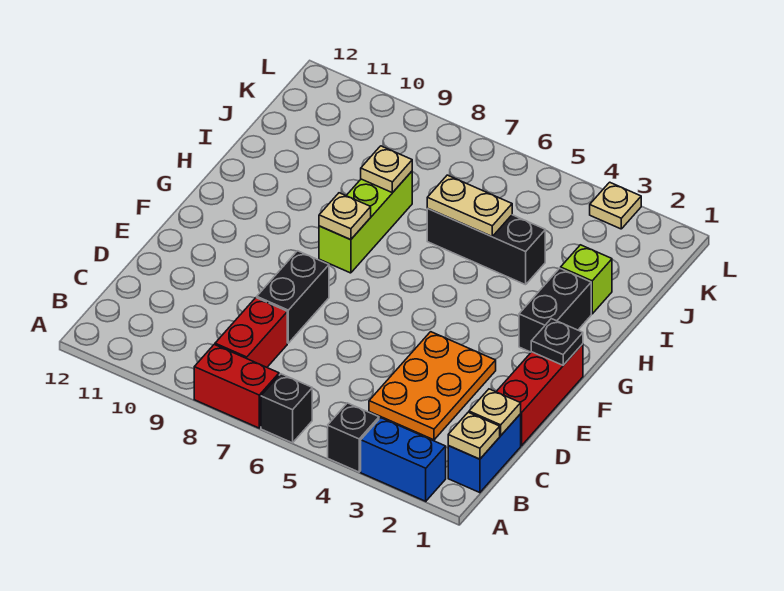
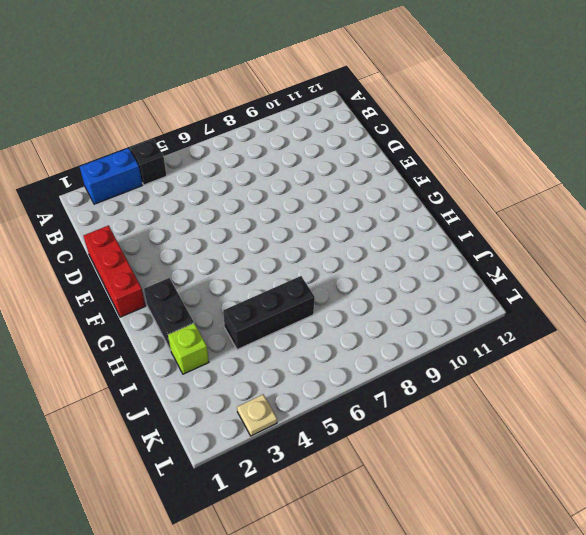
none -> black brick A6 level 1
none -> red brick A7:A8 level 1
none -> blue brick B1:C1 level 1

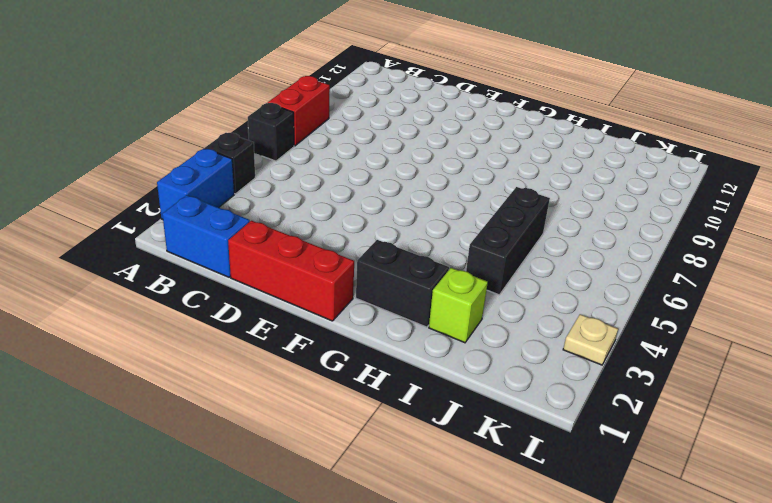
none -> red brick B8:C8 level 1
none -> orange plate C3:E4 level 1
none -> black brick D8:E8 level 1

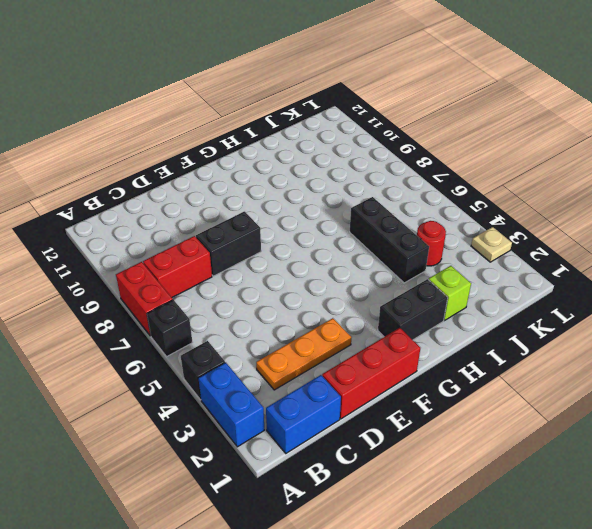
orange plate C3:E3 level 1 -> orange plate C3:E4 level 1
red round brick J4 level 1 -> none
none -> lime brick G8:I8 level 1
none -> tan plate B1 level 2
none -> tan plate C1 level 2

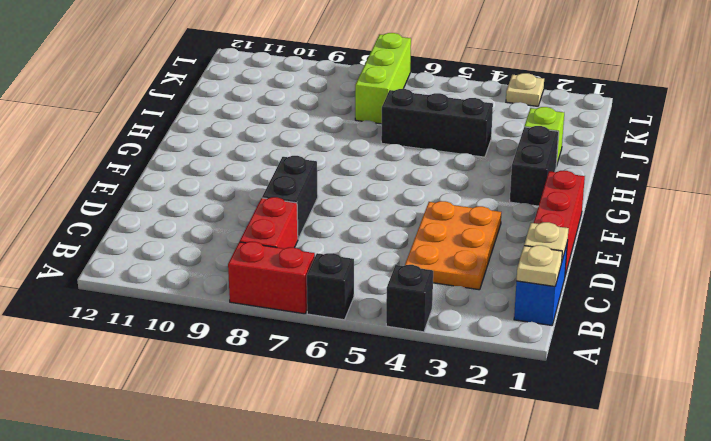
lime brick J7:L7 level 1 -> lime brick G8:I8 level 1
none -> blue brick A2:A3 level 1
none -> black plate F1 level 2
none -> tan plate G8 level 2

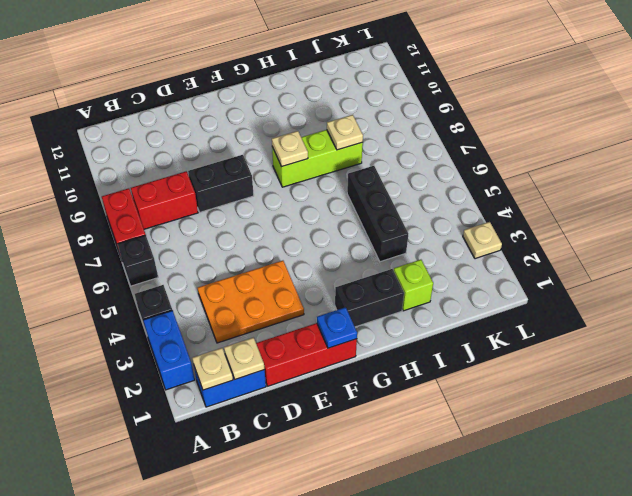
blue plate F1 level 2 -> black plate F1 level 2
none -> tan plate I5:I6 level 2

